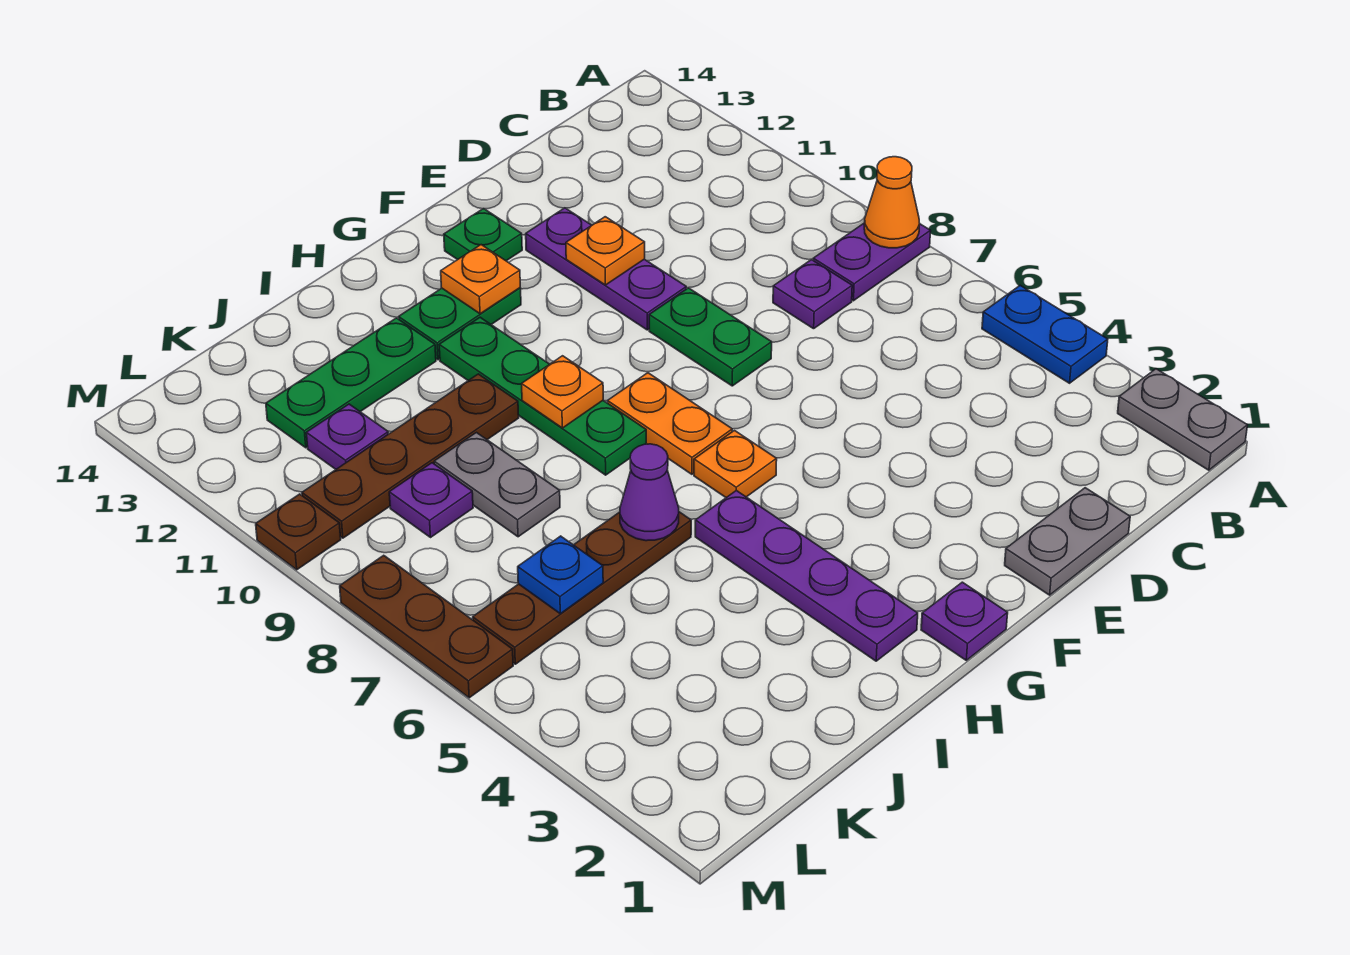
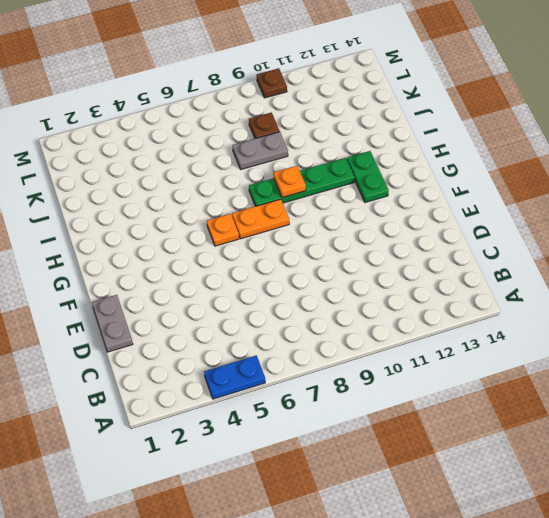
brown plate K9 level 1 -> purple plate K9 level 1
none -> grey plate A1:A2 level 1
none -> purple plate A8:B8 level 1
none -> purple plate C8 level 1

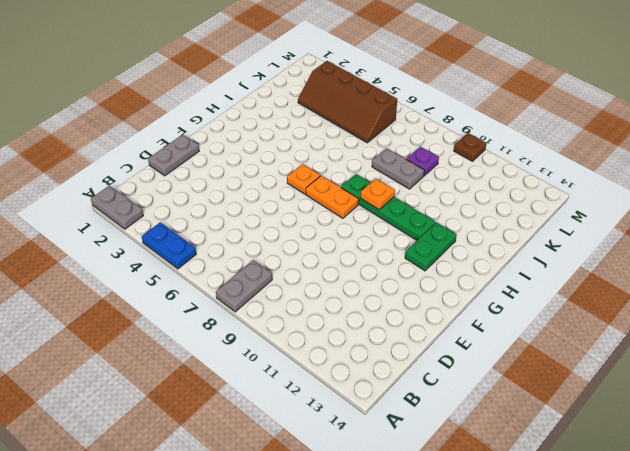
grey plate A8:B8 level 1 -> purple plate A8:B8 level 1
brown slope K3:L6 level 1 top L -> brown plate I6:L6 level 1
none -> purple plate C8 level 1
none -> green plate E8:E9 level 1
none -> purple plate E10:E12 level 1

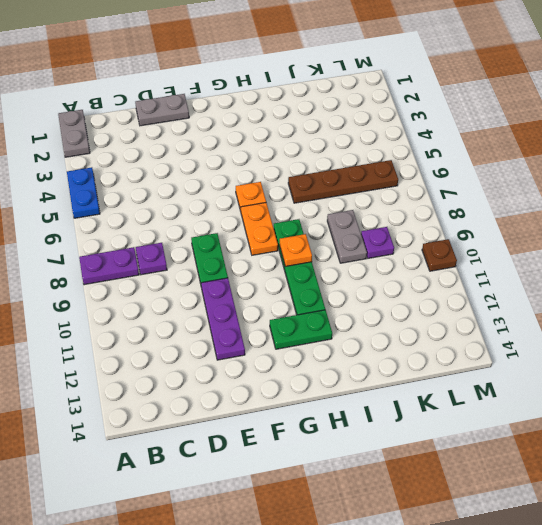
none -> green plate F13 level 1
none -> purple plate G1 level 1
none -> purple plate H2:H5 level 1

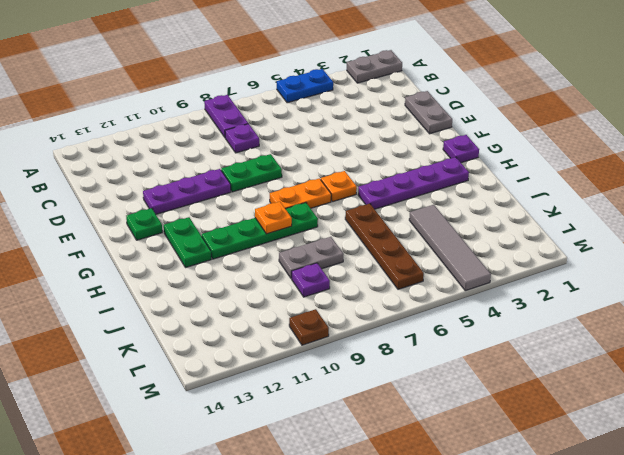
grey tile J4:M4 level 1 -> none
none -> brown plate I10:L10 level 1
none -> green plate I12:K12 level 1
none -> purple plate K11 level 1

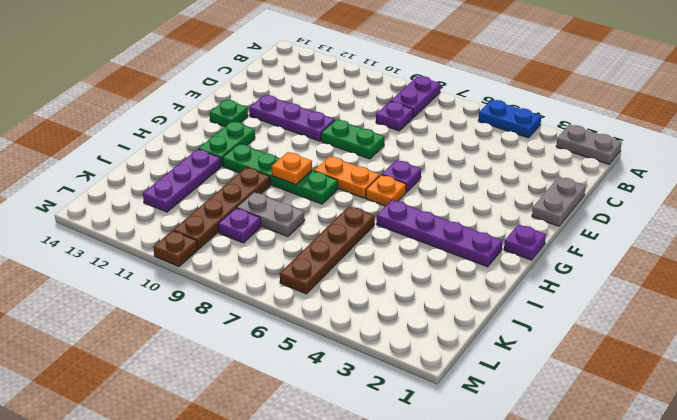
purple plate F6 level 1 -> purple plate K11 level 1
purple plate I12:K12 level 1 -> green plate I12:K12 level 1
none -> brown plate M6:M8 level 1
none -> orange cone A8 level 2
none -> orange plate E11 level 2

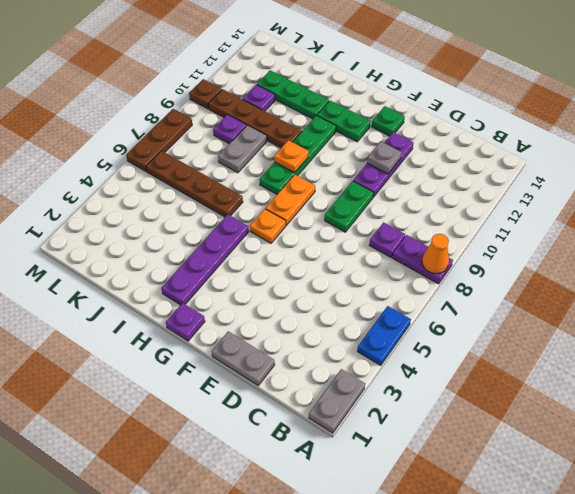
grey plate E11 level 2 -> orange plate E11 level 2
none -> orange plate G12 level 2
none -> purple cone I6 level 2
none -> blue plate K6 level 2

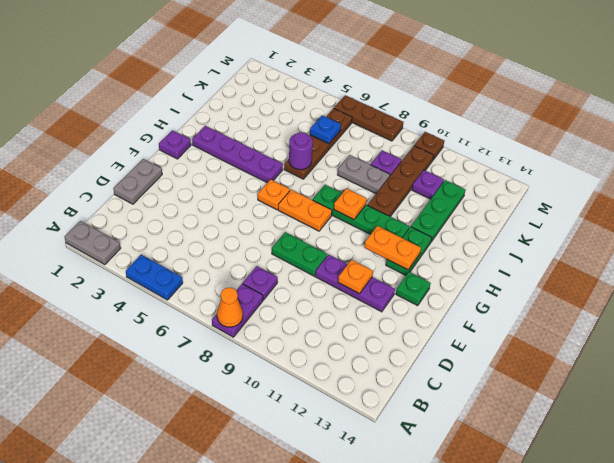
orange plate G11:G12 level 2 -> orange plate G12 level 2
purple round brick I6 level 2 -> purple cone I6 level 2

